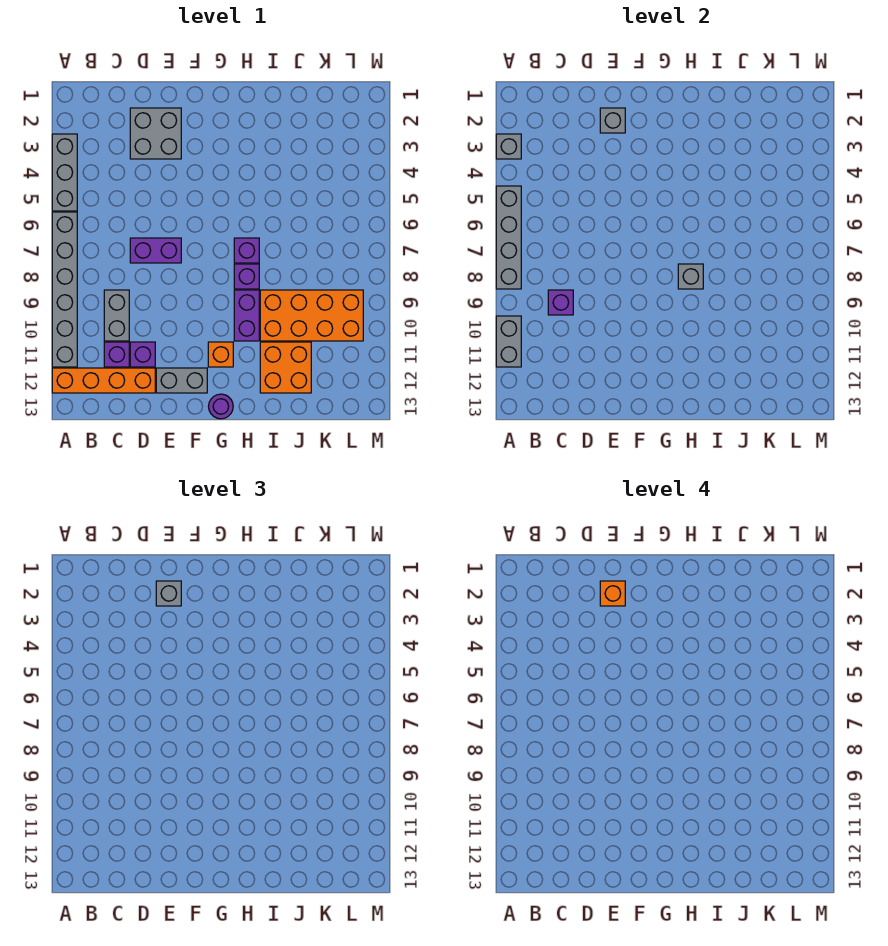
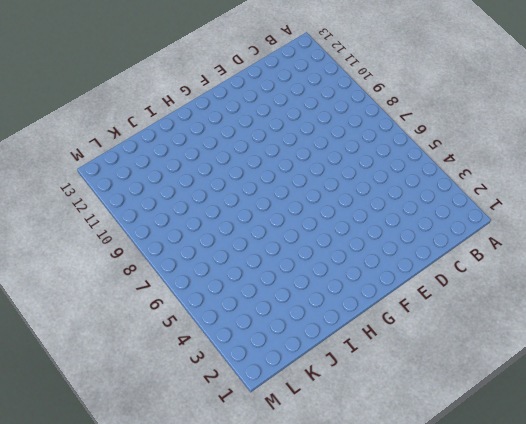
none -> grey brick A3:A5 level 1
none -> grey brick A6:A11 level 1
none -> orange brick A12:D12 level 1

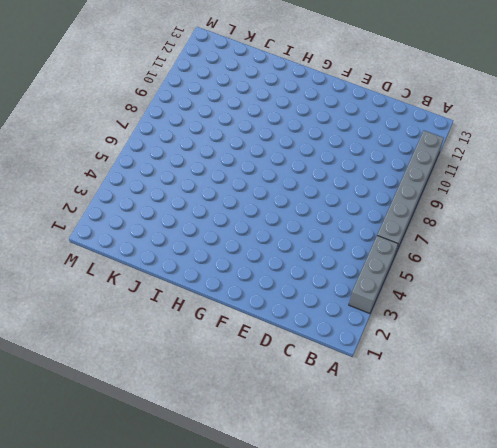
none -> orange brick A12:D12 level 1
none -> grey brick C9:C10 level 1
none -> purple brick C11 level 1

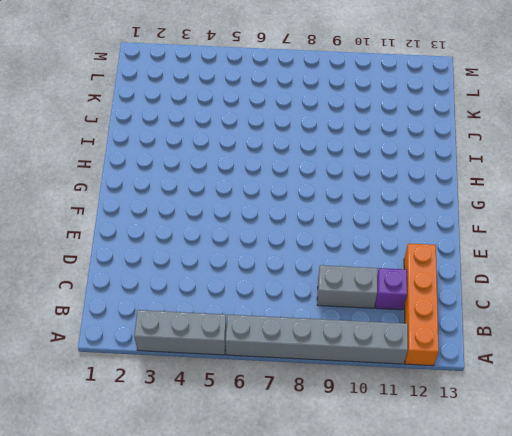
none -> grey brick D2:E3 level 1
none -> purple brick D7:E7 level 1
none -> purple brick D11 level 1

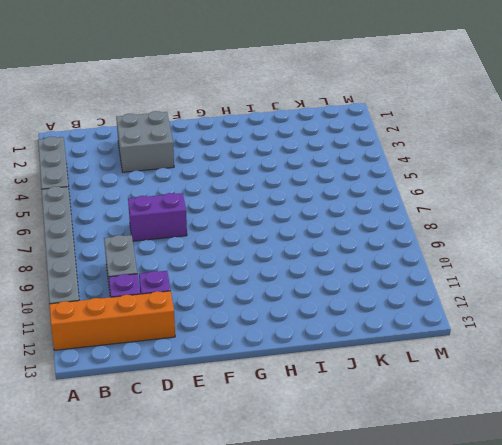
none -> grey brick E12:F12 level 1
none -> orange brick G11 level 1
none -> purple round brick G13 level 1

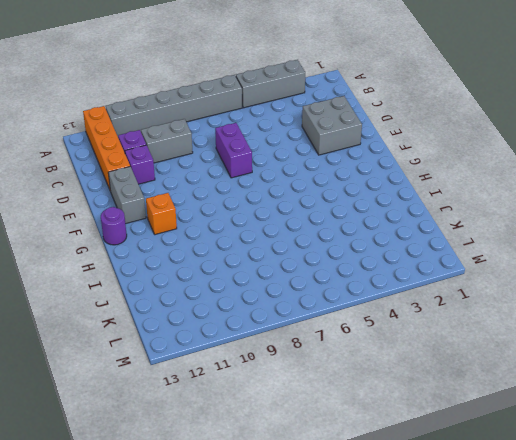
none -> purple brick H7 level 1
none -> purple brick H8 level 1
none -> purple brick H9:H10 level 1

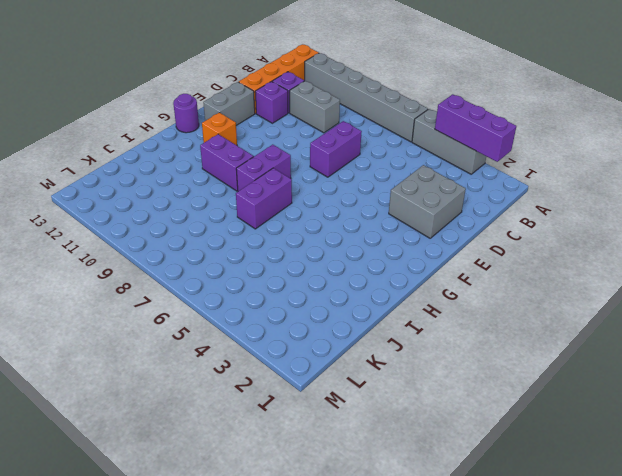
purple brick A2:A4 level 2 -> grey brick A3 level 2
purple brick G8:H8 level 1 -> purple brick H8 level 1
purple brick H7:I7 level 1 -> purple brick H7 level 1
none -> orange brick I9:L10 level 1
none -> orange brick I11:J12 level 1
none -> grey brick A5:A8 level 2

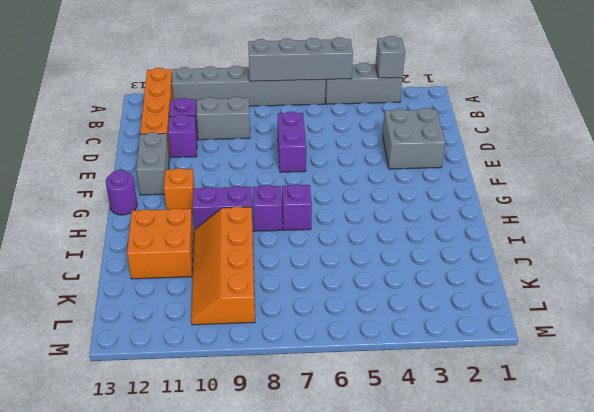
orange slope I9:L10 level 1 top 9 -> orange brick I9:L10 level 1
none -> grey brick A10:A11 level 2
none -> purple brick C9 level 2
none -> grey brick E2 level 2

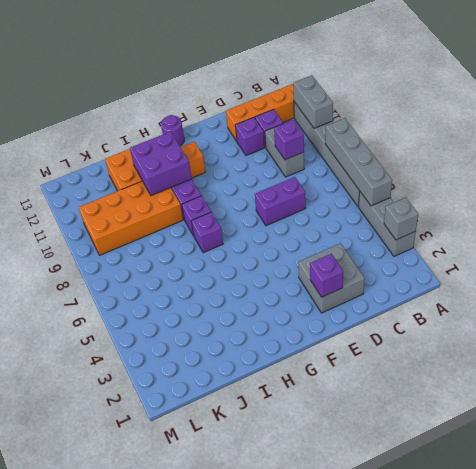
purple brick E2 level 2 -> grey brick E2 level 2
purple brick H10:I11 level 2 -> none
none -> grey brick E12:F12 level 1
none -> grey brick H8 level 2
none -> grey brick E2 level 3

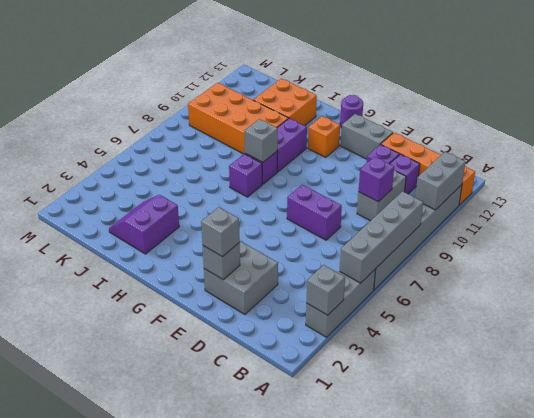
purple slope I2:J3 level 1 top I -> none
none -> orange brick E2 level 4

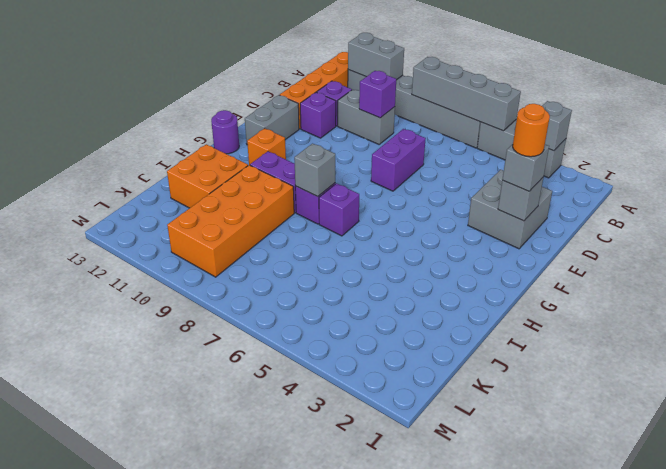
orange round brick E2 level 4 -> orange brick E2 level 4

